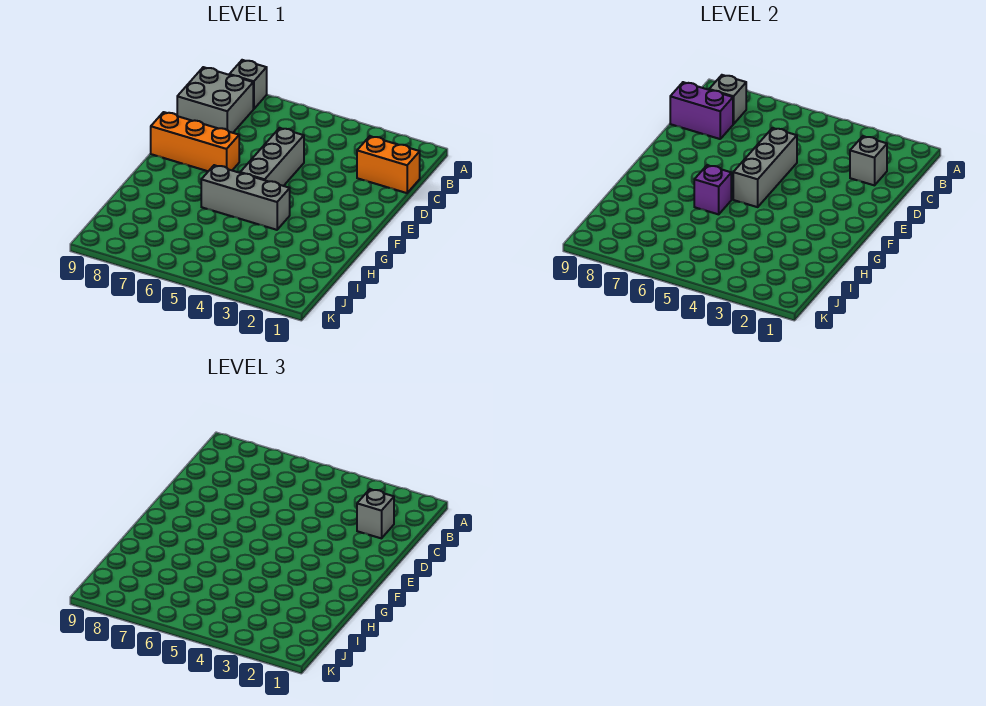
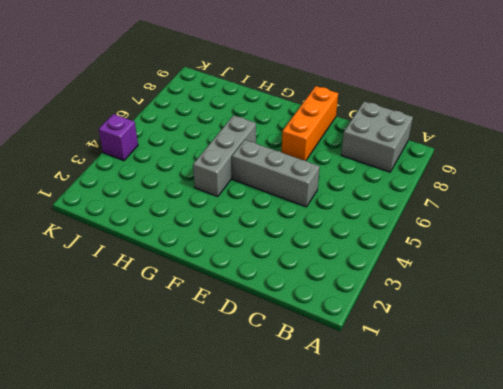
purple brick K4 level 1 -> purple brick G6 level 2
none -> grey brick A8 level 1
none -> orange brick C1:C2 level 1
none -> grey brick B8 level 2

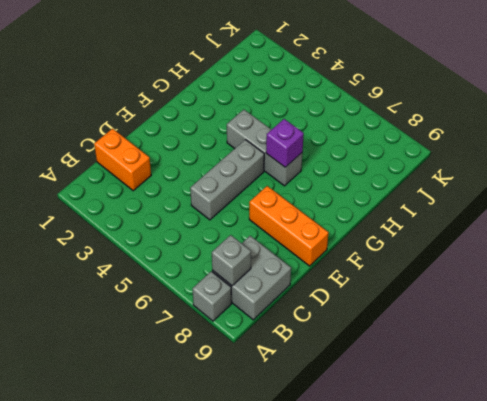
none -> grey brick C2 level 2
none -> purple brick C8:C9 level 2
none -> grey brick D5:F5 level 2

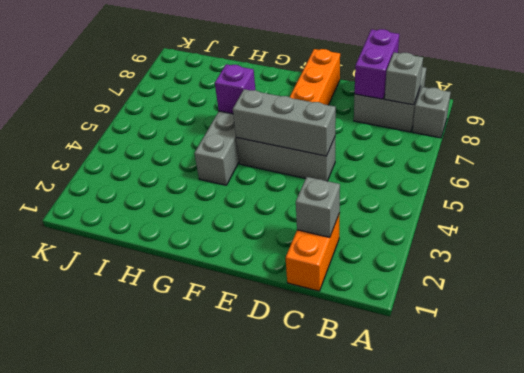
none -> grey brick C2 level 3

